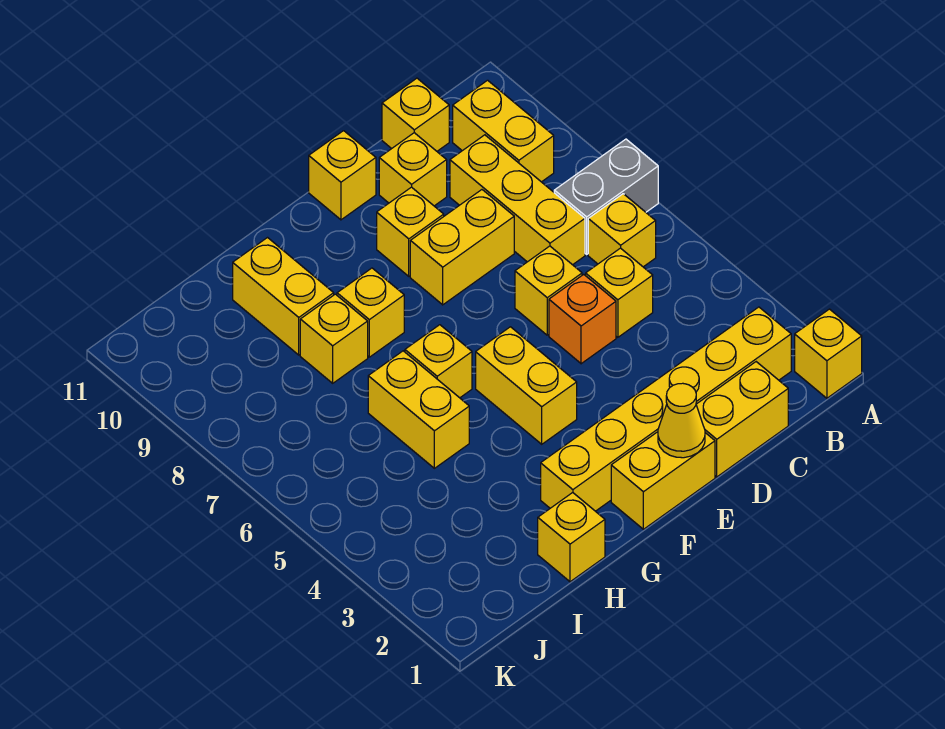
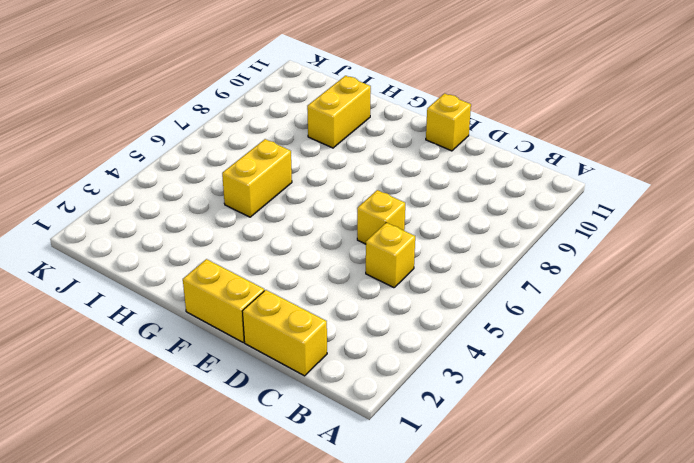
none -> yellow brick A1 level 1
none -> grey brick A7:B7 level 1
none -> yellow brick B2:G2 level 1

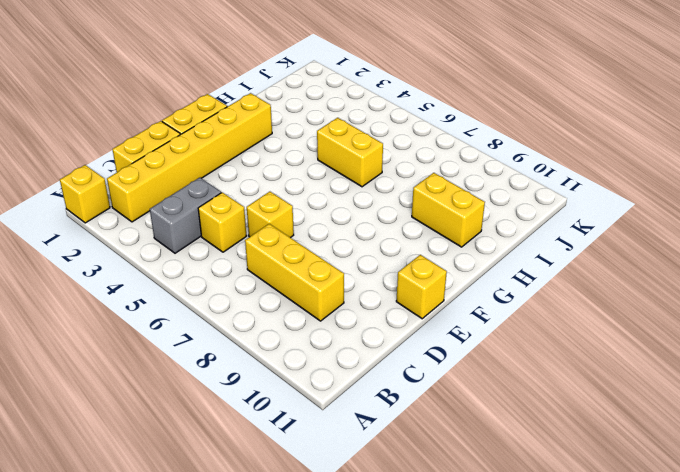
grey brick B4:C4 level 1 -> grey brick A7:B7 level 1
none -> yellow brick B6 level 1
none -> yellow brick B9:B10 level 1
none -> yellow brick C11 level 1

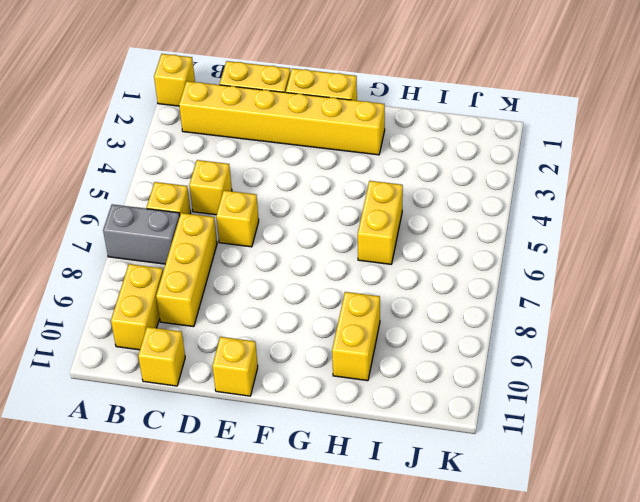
none -> orange brick D5 level 1
none -> yellow brick D8:E8 level 1
none -> yellow brick D10 level 1

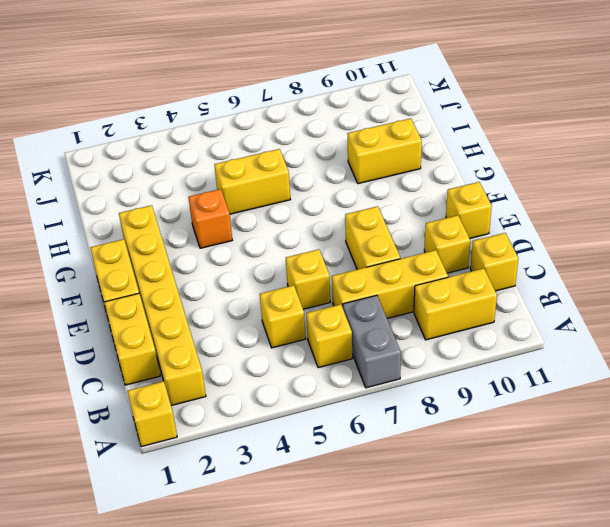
orange brick G4 level 1 -> orange brick D5 level 1
none -> yellow brick E9 level 1
none -> yellow brick F4:F5 level 1
none -> yellow brick G6 level 1

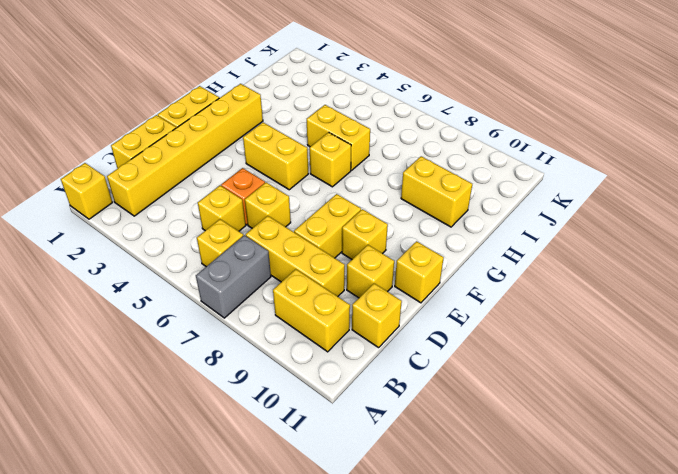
none -> yellow brick G8 level 1
none -> yellow brick H1 level 1
none -> yellow brick H8 level 1

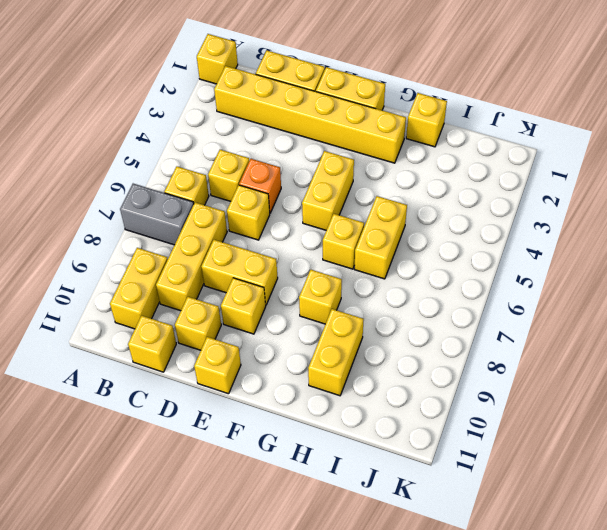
none -> yellow brick H8 level 1
none -> yellow cone E1 level 2

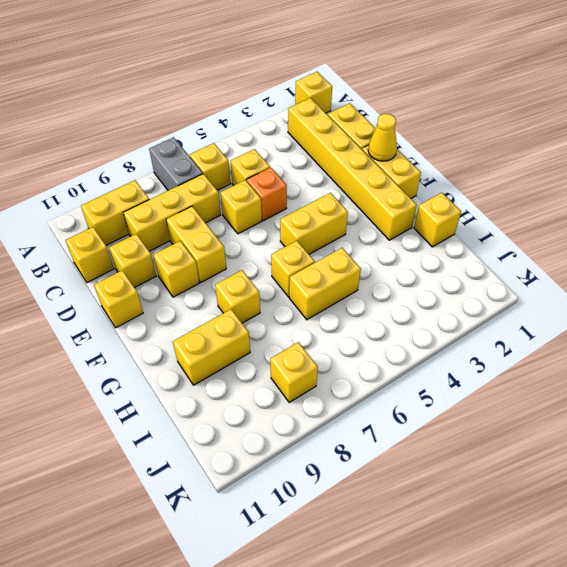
yellow brick J8 level 1 -> yellow brick H8 level 1

